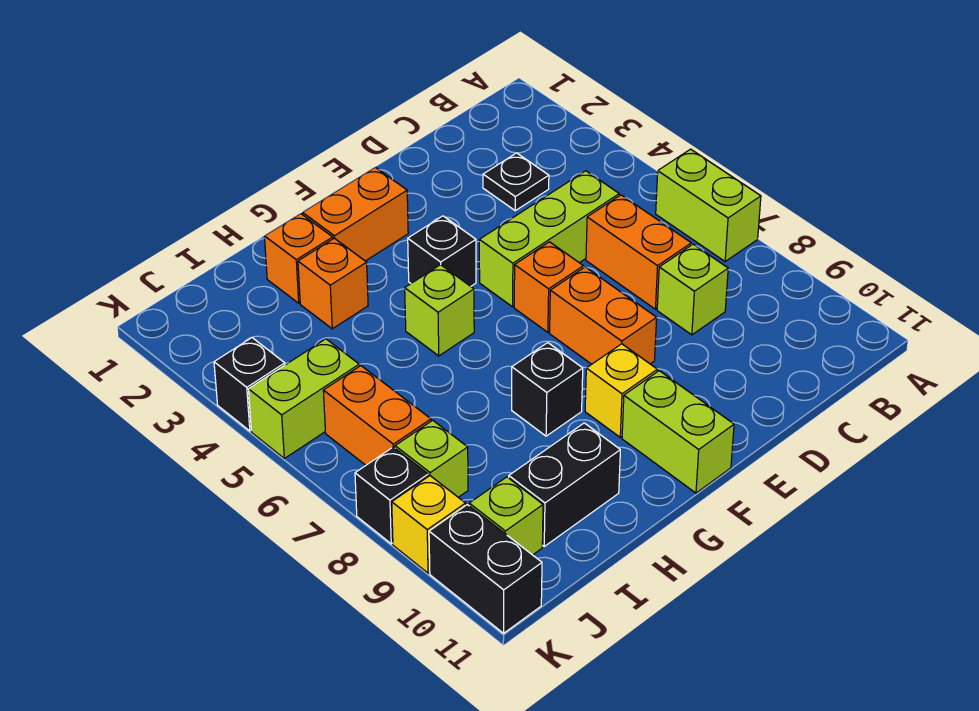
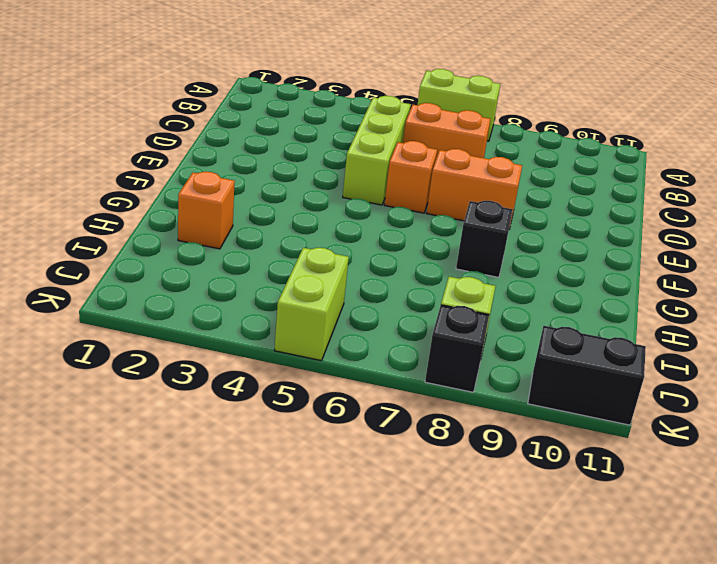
none -> black plate C3 level 1
none -> lime brick C8 level 1
none -> orange brick F2:G2 level 1

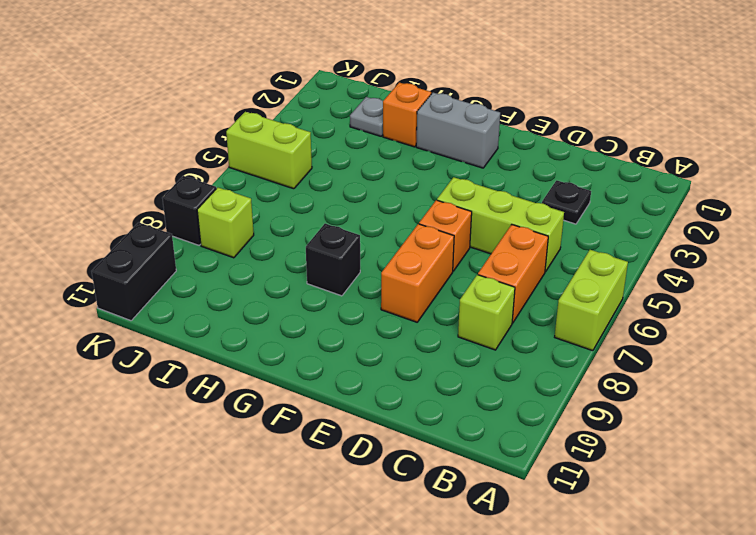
grey brick F2:G2 level 1 -> orange brick F2:G2 level 1
grey plate I2 level 1 -> none
none -> black brick F4 level 1
none -> yellow brick F9 level 1
none -> lime brick F10:F11 level 1

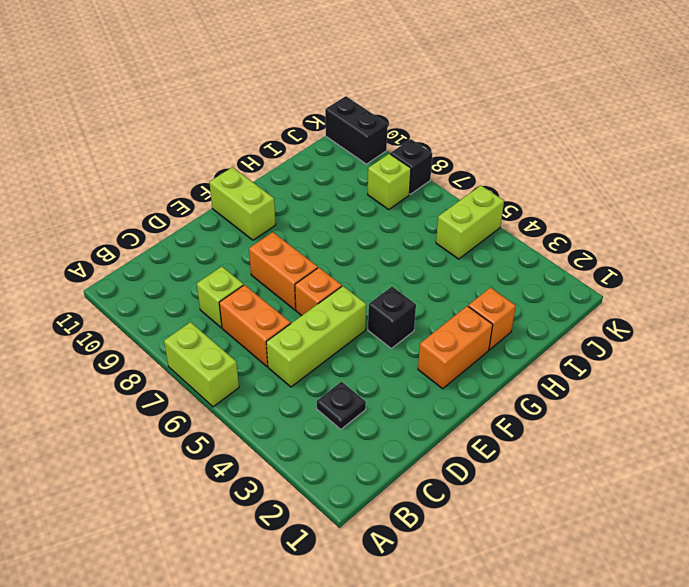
none -> yellow brick F9 level 1
none -> lime brick G5 level 1
none -> black brick G8 level 1

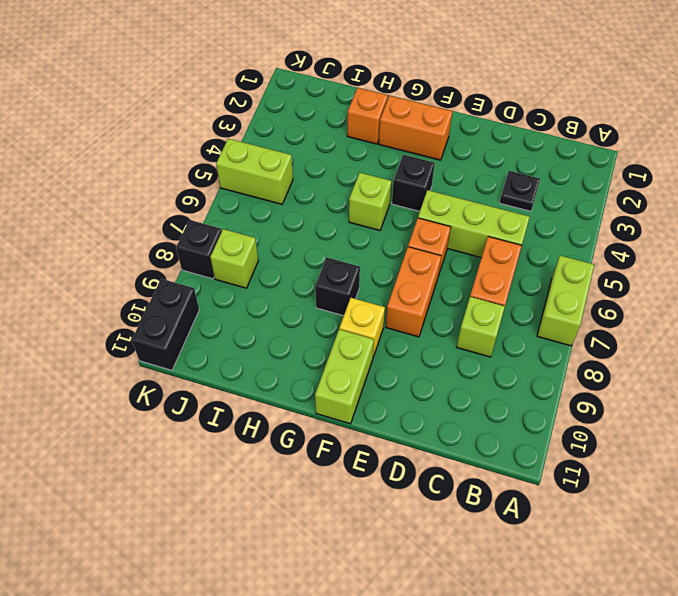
none -> orange brick H3 level 1
none -> black brick H10:I10 level 1
none -> orange brick J6:J7 level 1

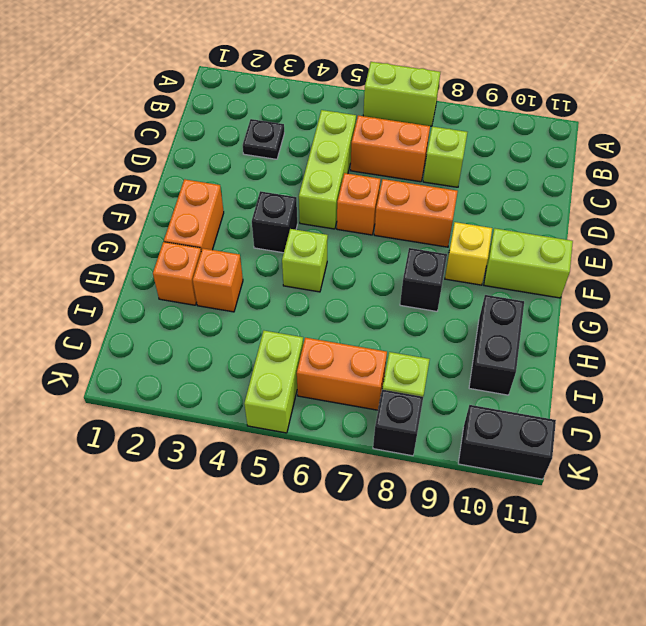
none -> lime brick J10 level 1
none -> black brick K4 level 1
none -> yellow brick K9 level 1

